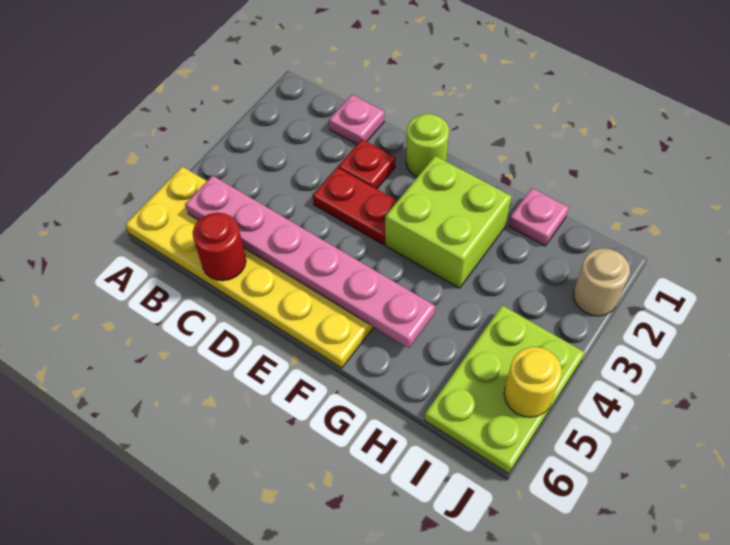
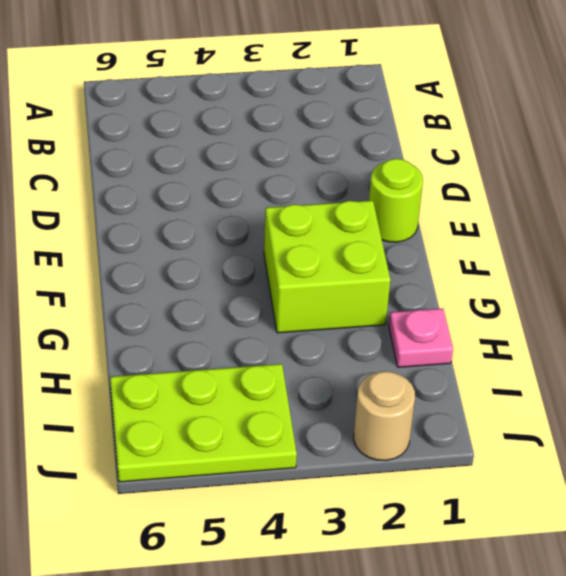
none -> yellow plate A5:F6 level 1
none -> pink plate C1 level 1
none -> red plate D2 level 1

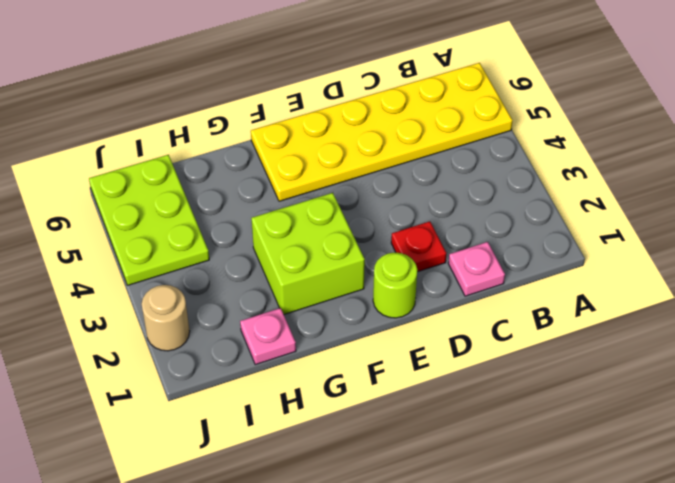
none -> red plate D3:E3 level 1
none -> pink plate B5:G5 level 2
none -> red round brick C6 level 2

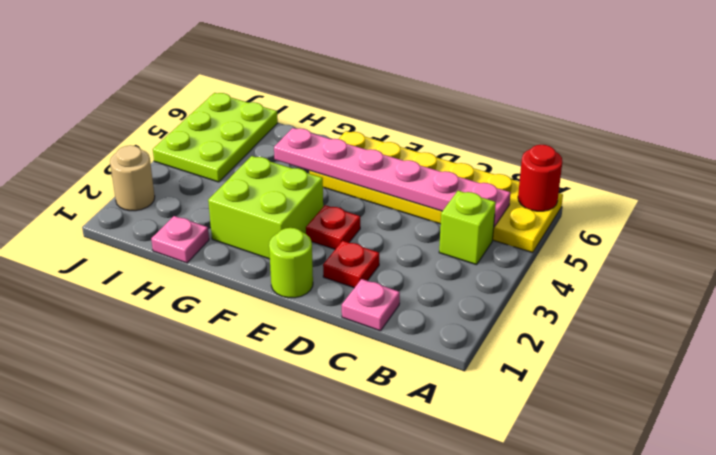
red round brick A6 level 2 -> red round brick C6 level 2
lime brick B4 level 1 -> none
red plate E3 level 1 -> red plate D3:E3 level 1
none -> yellow round brick J5 level 2

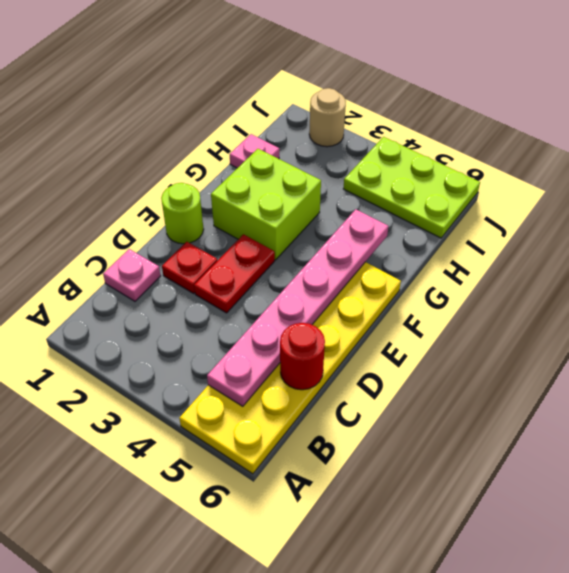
none -> yellow round brick J5 level 2

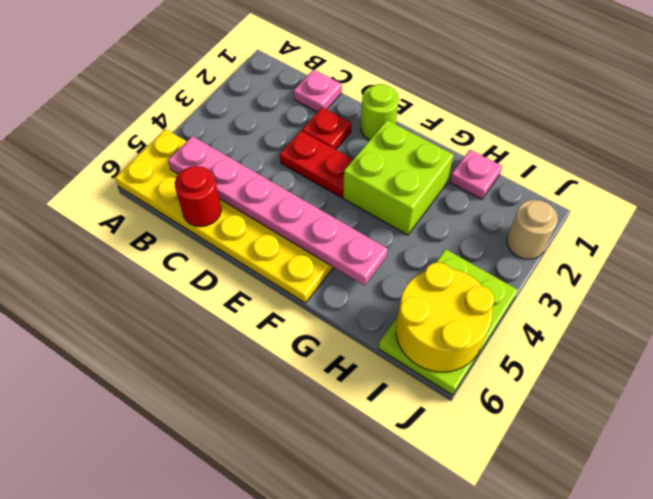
yellow round brick I5:J6 level 2 -> yellow round brick J5 level 2

